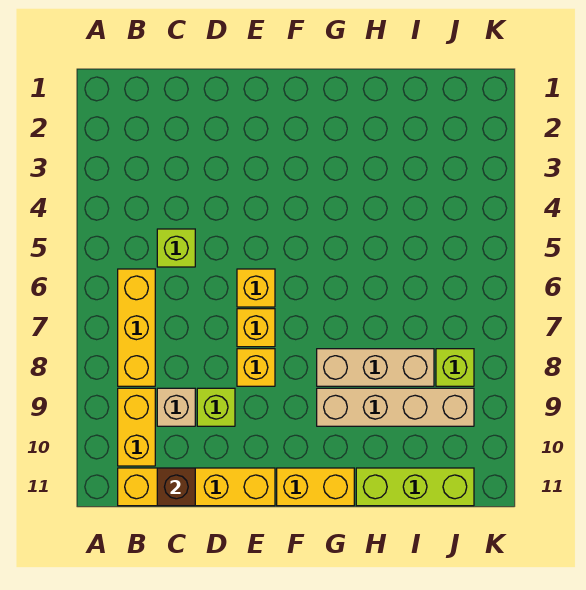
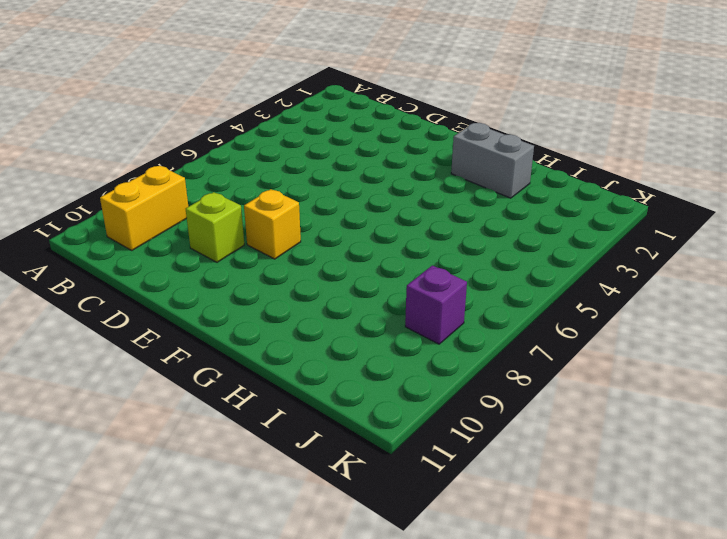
grey brick G2:H2 level 1 -> none
purple brick J8 level 1 -> lime brick J8 level 1
none -> yellow brick B6:B8 level 1
none -> yellow brick B11:E11 level 1
none -> lime brick C5 level 1

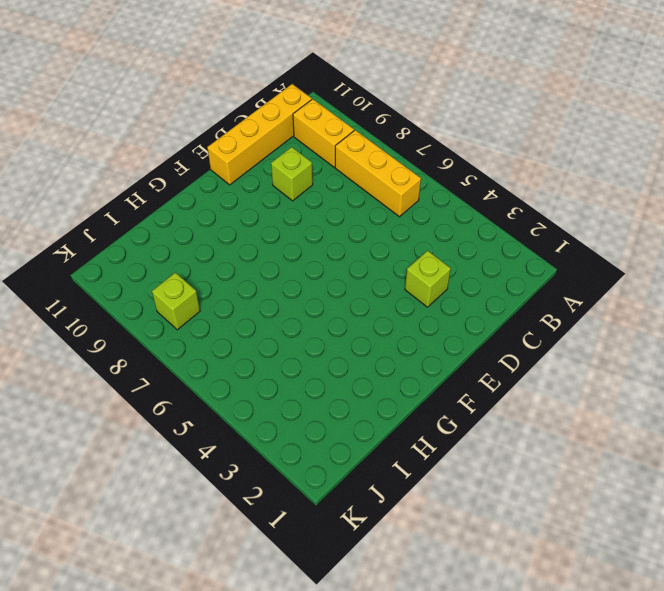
lime brick D3 level 1 -> lime brick C5 level 1
none -> tan brick C9 level 1
none -> yellow brick E6 level 1
none -> yellow brick E7 level 1

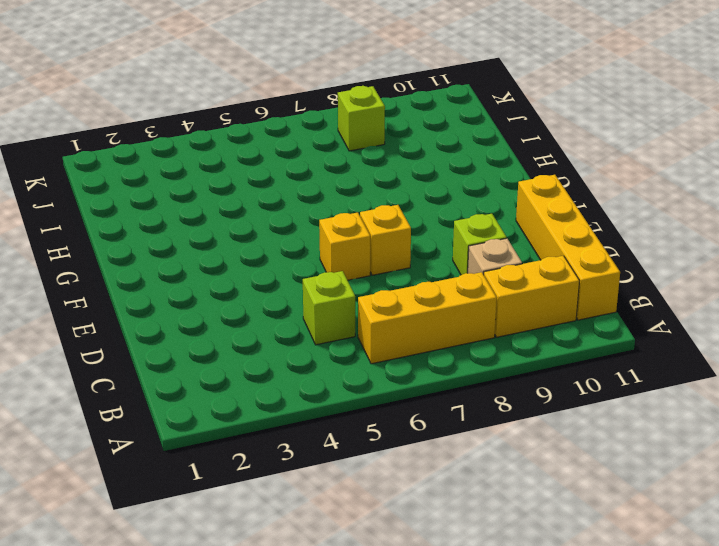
none -> yellow brick E8 level 1
none -> yellow brick F11:G11 level 1
none -> tan brick G8:I8 level 1

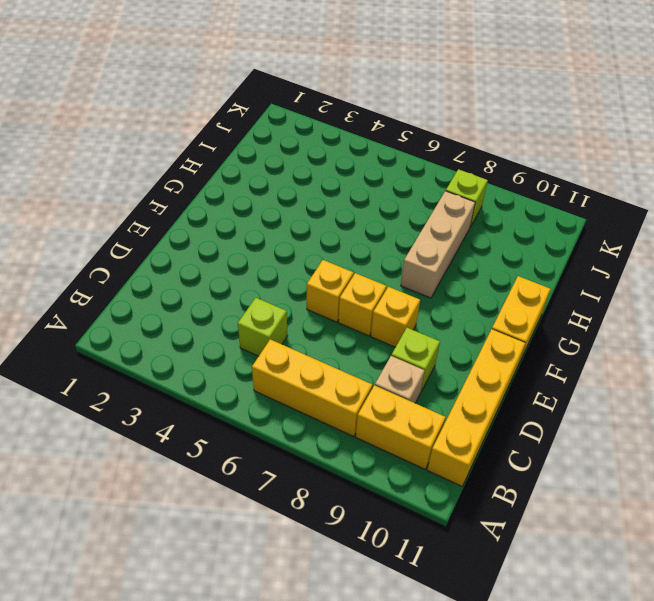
none -> tan brick G9:J9 level 1
none -> lime brick H11:J11 level 1
none -> brown brick C11 level 2

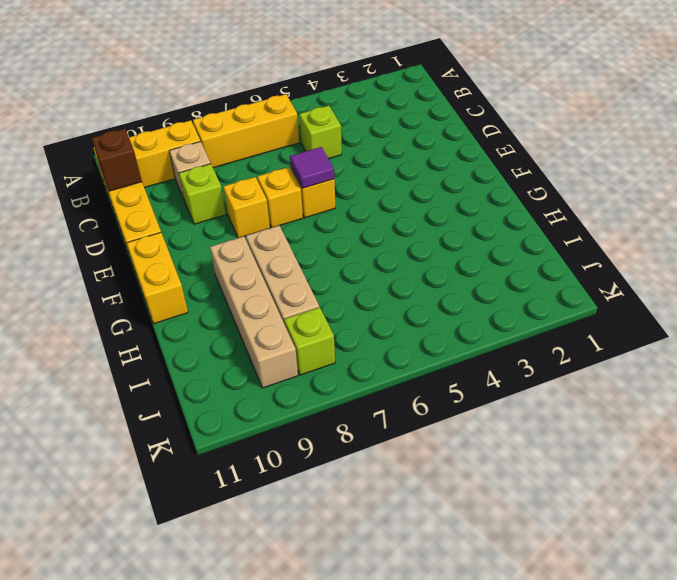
purple tile E6 level 2 -> none
none -> lime brick H11:J11 level 1

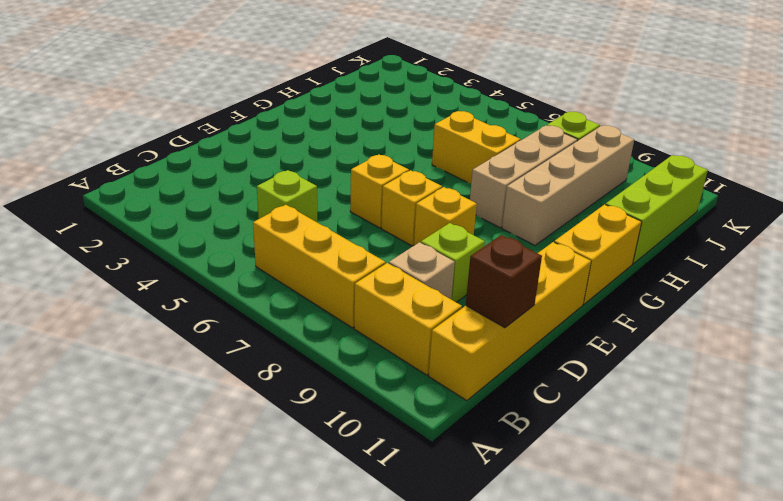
yellow brick H6:H7 level 1 -> none

